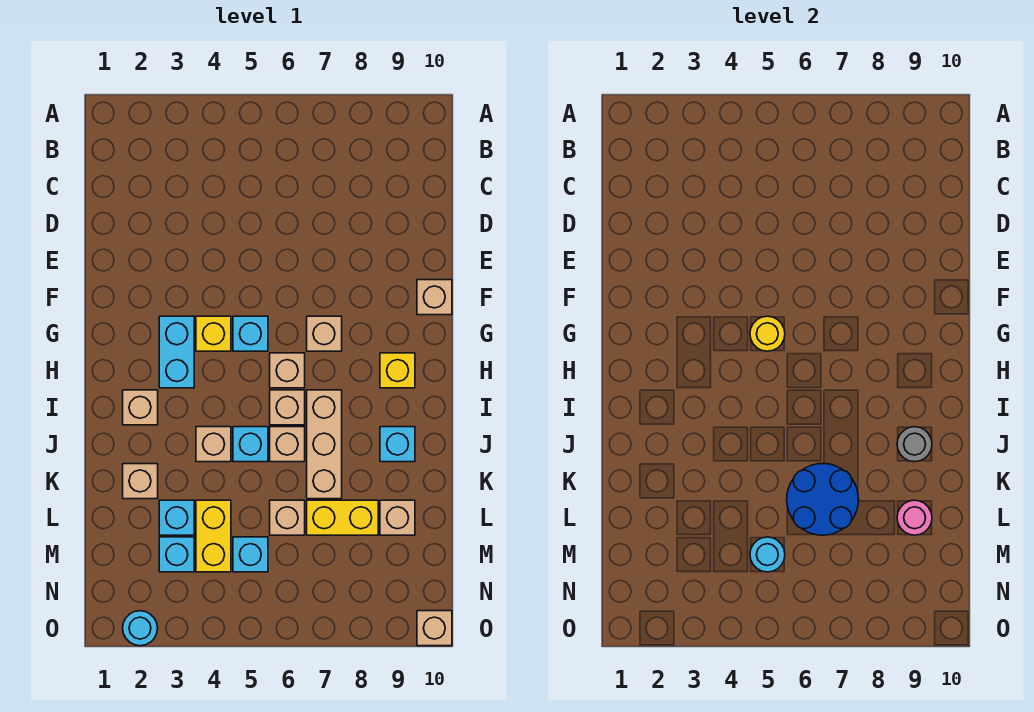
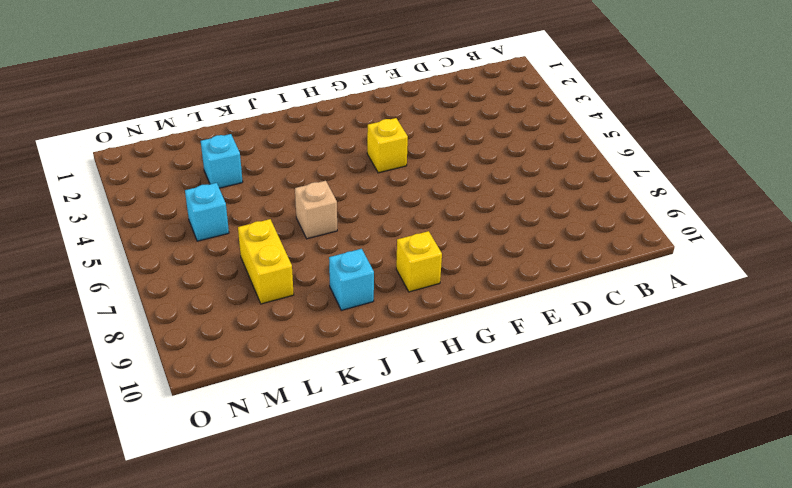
none -> tan brick F10 level 1
none -> cyan brick G3:H3 level 1
none -> cyan brick G5 level 1

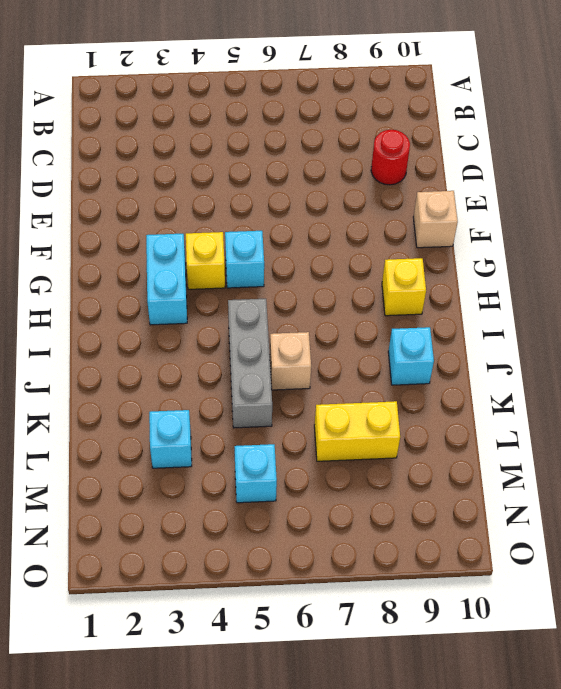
red round brick D9 level 1 -> none
grey brick I5:K5 level 1 -> cyan brick J5 level 1
none -> tan brick G7 level 1
none -> tan brick H6 level 1
none -> tan brick I2 level 1

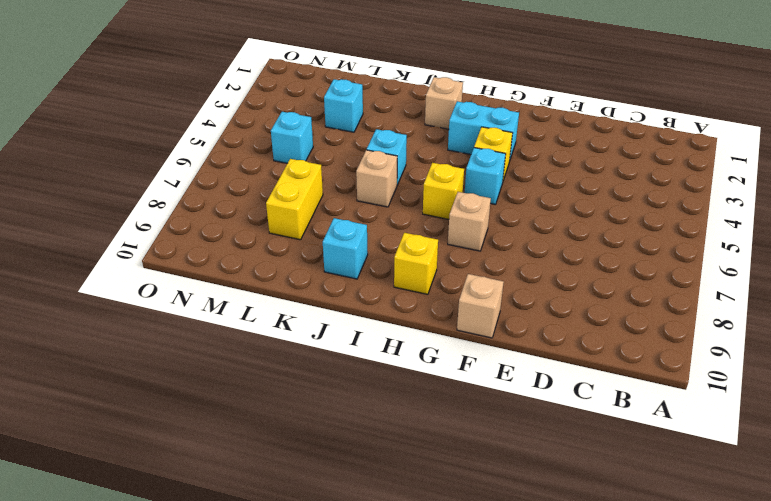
yellow brick H6 level 1 -> tan brick H6 level 1
none -> tan brick I6 level 1
none -> tan brick I7:K7 level 1
none -> tan brick J4 level 1

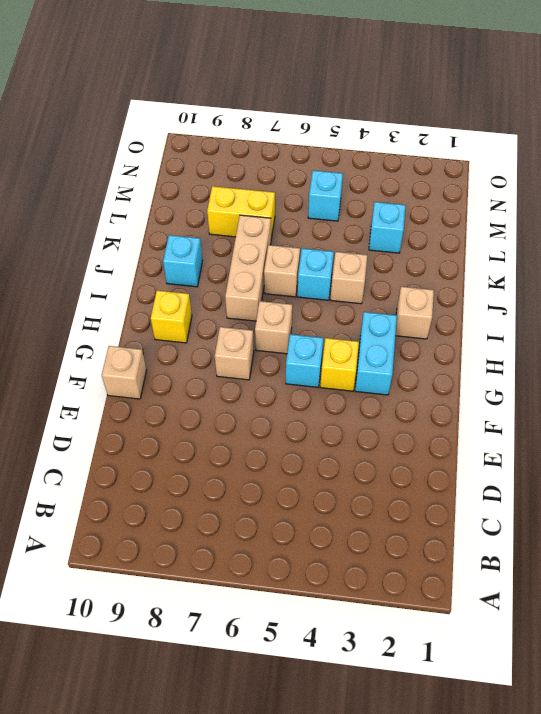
none -> tan brick I6 level 1
none -> tan brick K2 level 1
none -> yellow brick L4:M4 level 1

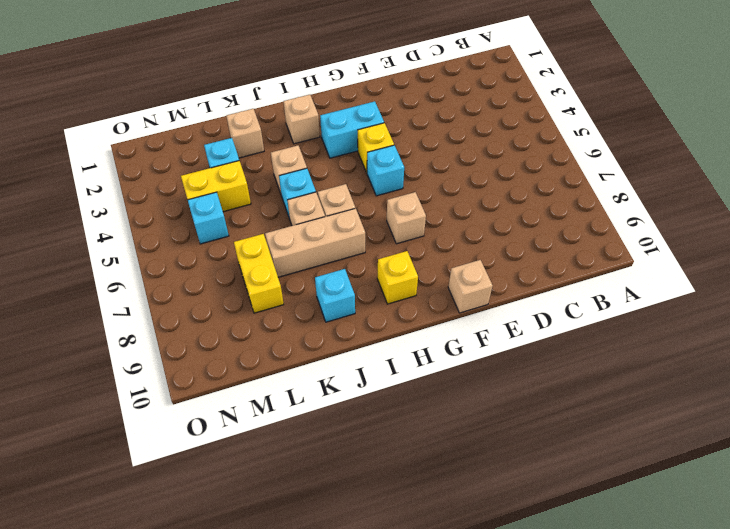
none -> tan brick H6 level 1
none -> tan brick L6 level 1
none -> tan brick L9 level 1

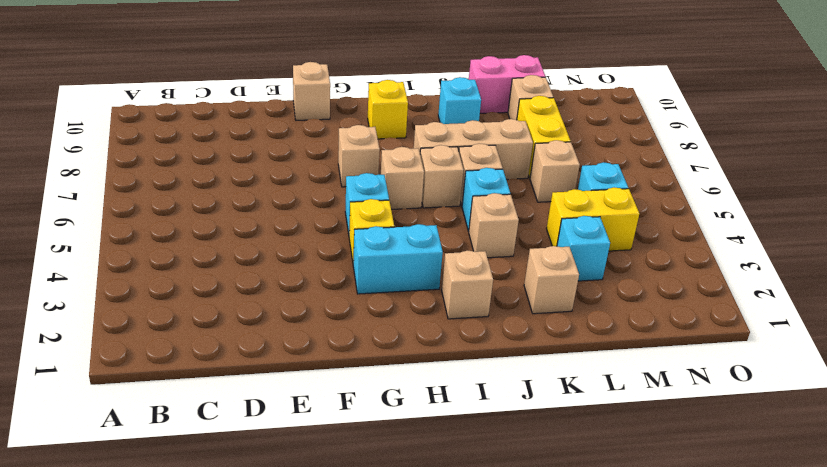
pink brick K10:L10 level 1 -> none
none -> cyan brick M3 level 1
none -> cyan round brick O2 level 1
none -> tan brick O10 level 1

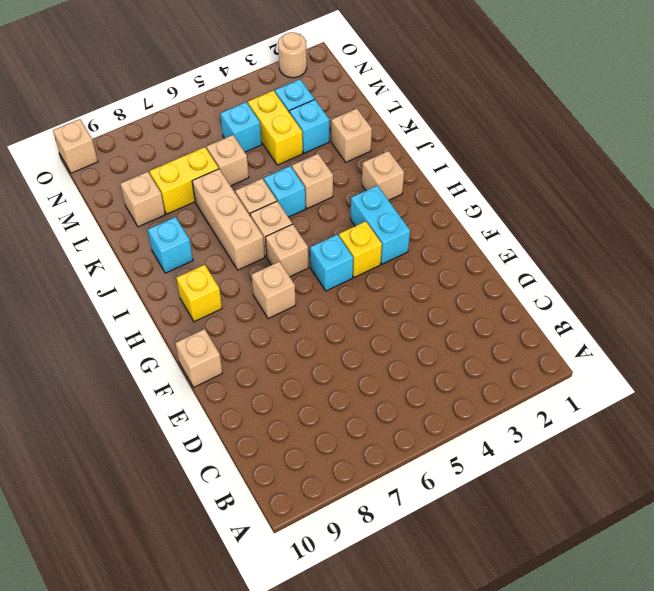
tan round brick O2 level 1 -> cyan round brick O2 level 1
none -> yellow round brick G5 level 2
none -> grey round brick J9 level 2
none -> blue round brick K6:L7 level 2

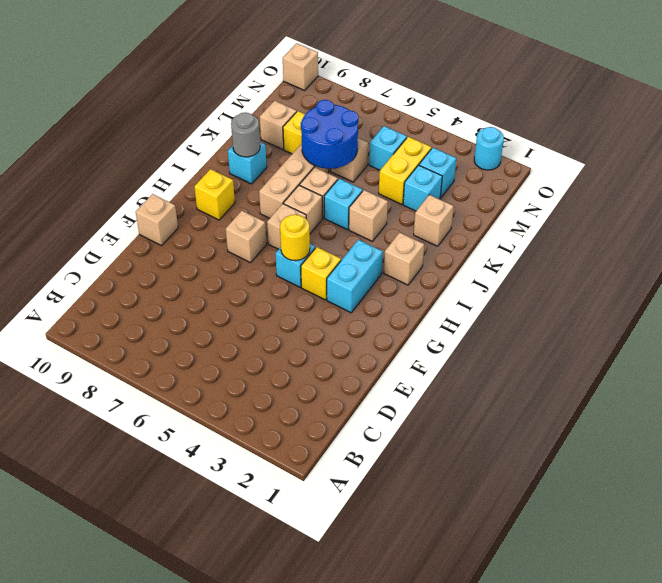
none -> pink round brick L9 level 2
none -> cyan round brick M5 level 2

